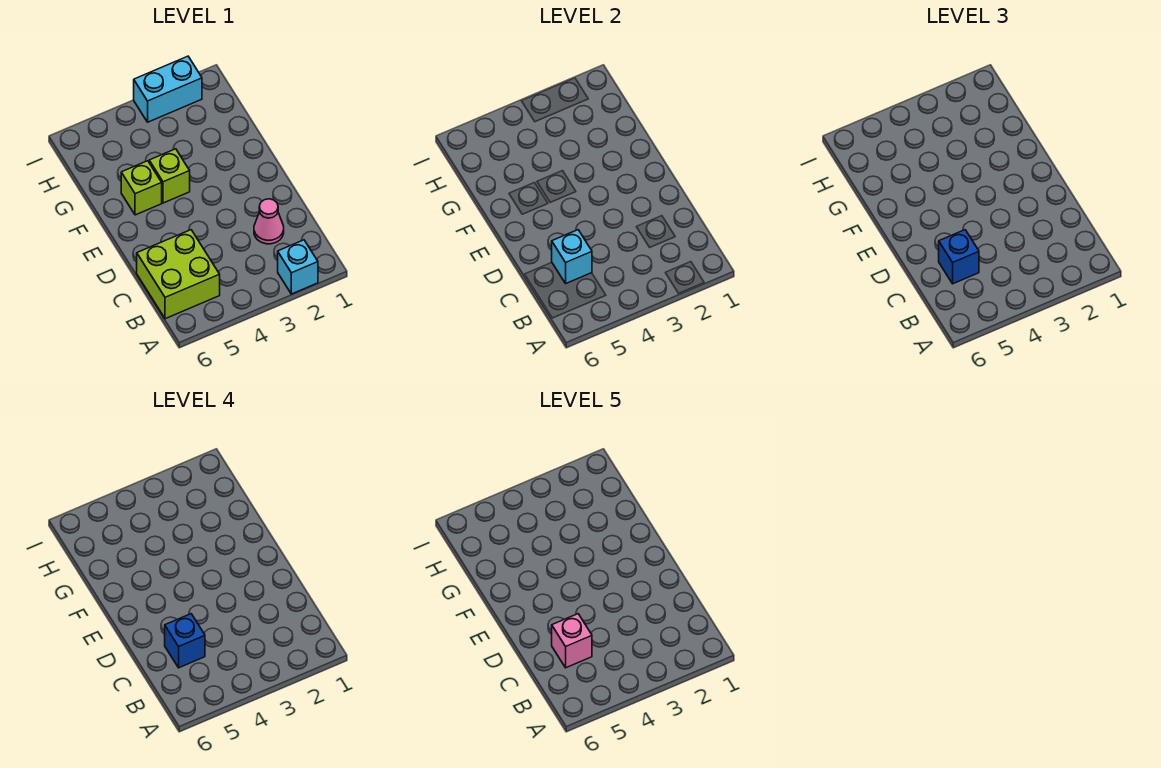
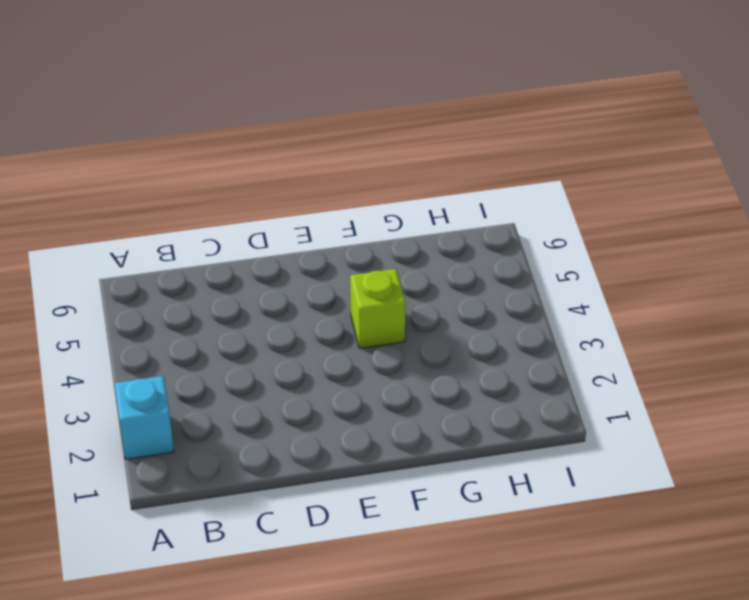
none -> lime brick B5:C6 level 1
none -> pink cone C2 level 1

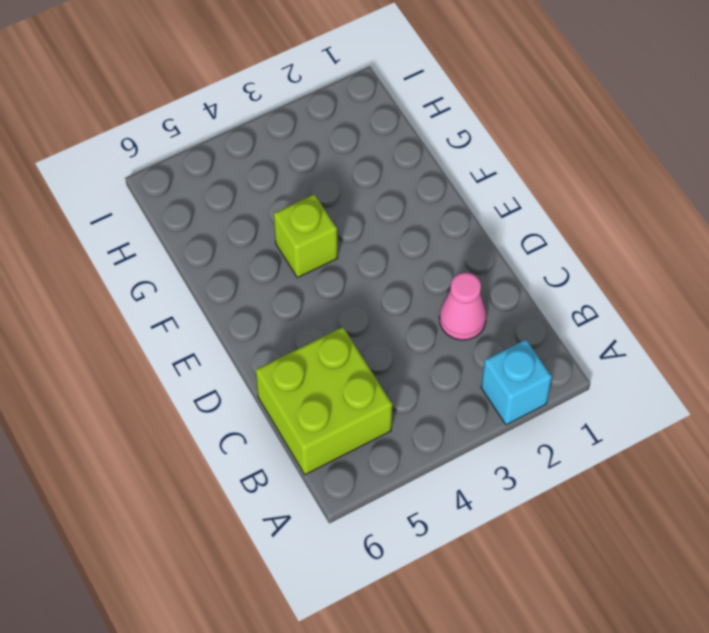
none -> lime brick F5 level 1
none -> cyan brick I2:I3 level 1

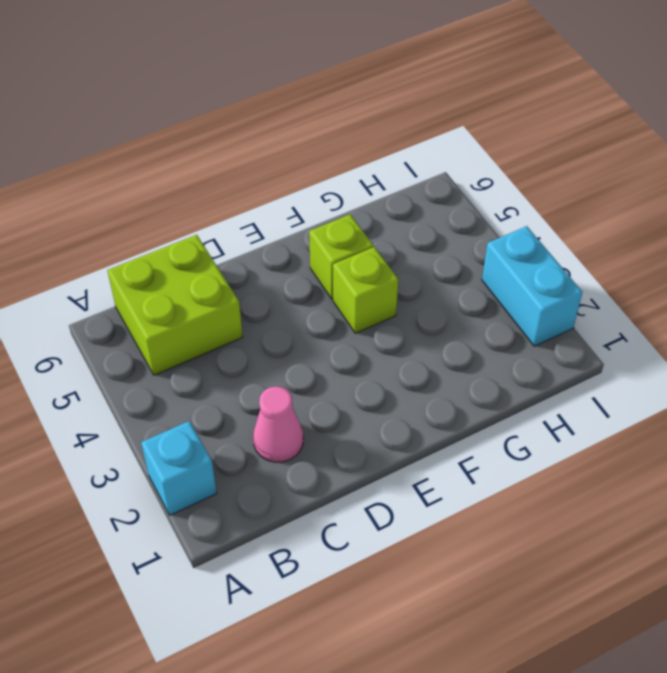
none -> cyan brick C5 level 2
none -> blue brick C5 level 3

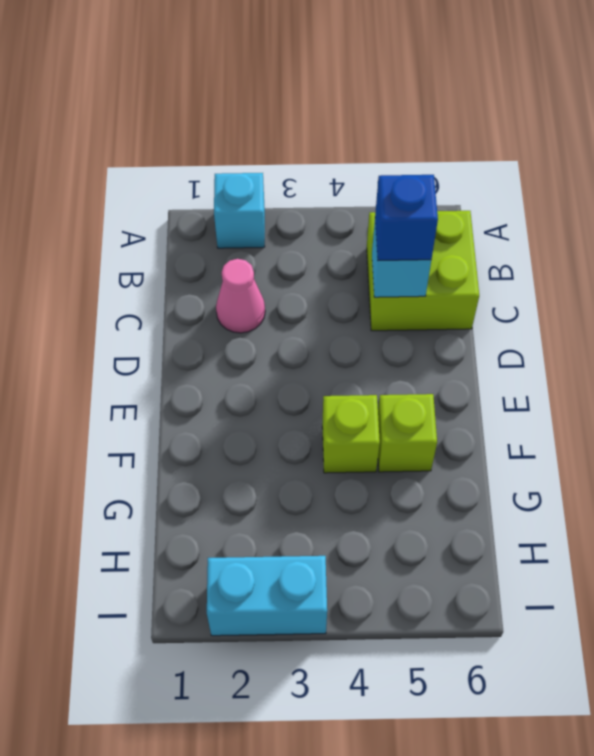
none -> blue brick C5 level 4
none -> pink brick C5 level 5

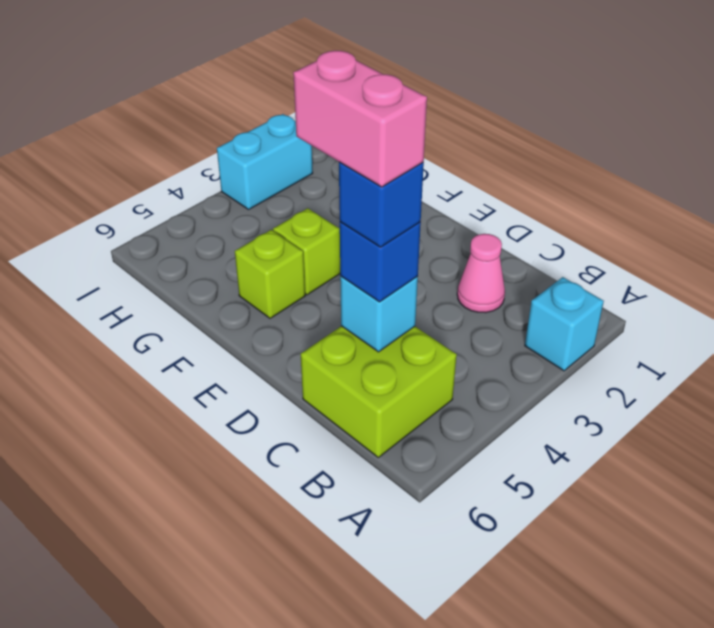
pink brick C5:D5 level 5 -> pink brick C5 level 5

